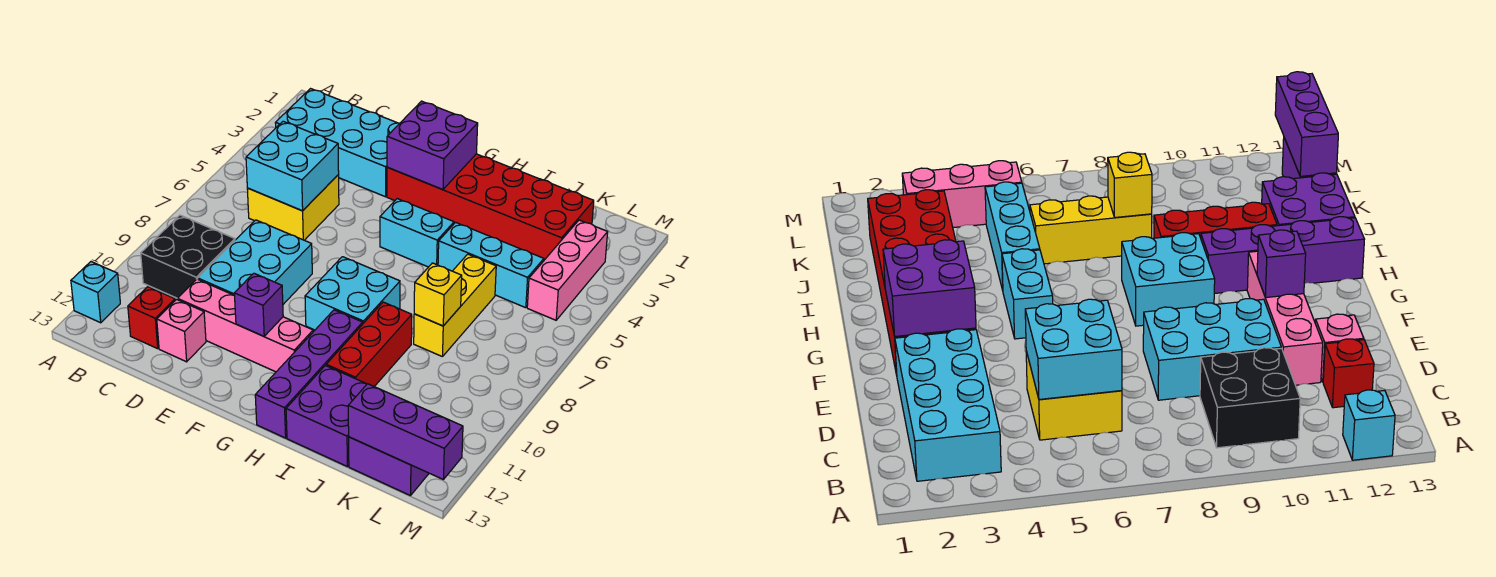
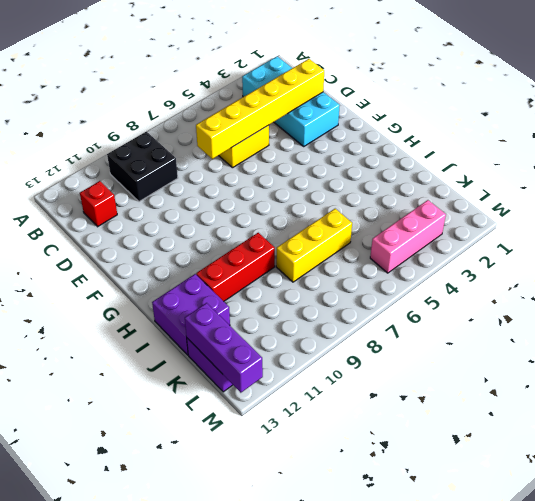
yellow brick D2:D7 level 2 -> cyan brick C5:D6 level 2
none -> cyan brick A12 level 1
none -> cyan brick D8:E10 level 1
none -> pink brick D11:G11 level 1

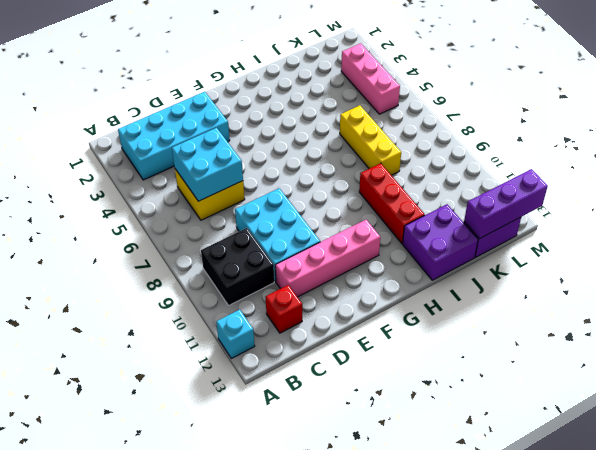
none -> pink brick D12 level 1
none -> red brick F2:K3 level 1
none -> cyan brick G5:H5 level 1

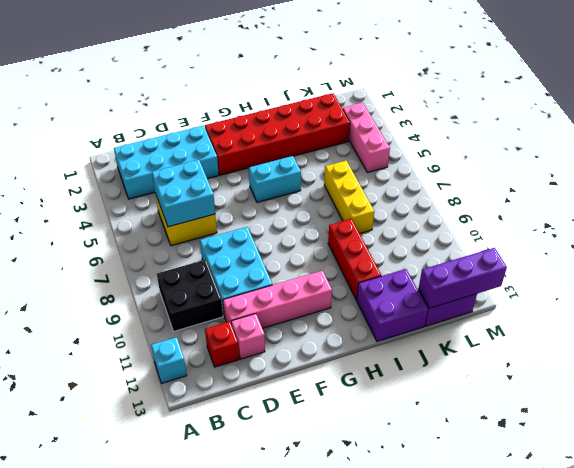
none -> cyan brick G8:H9 level 1
none -> purple brick H10:H13 level 1
none -> cyan brick I5:K5 level 1

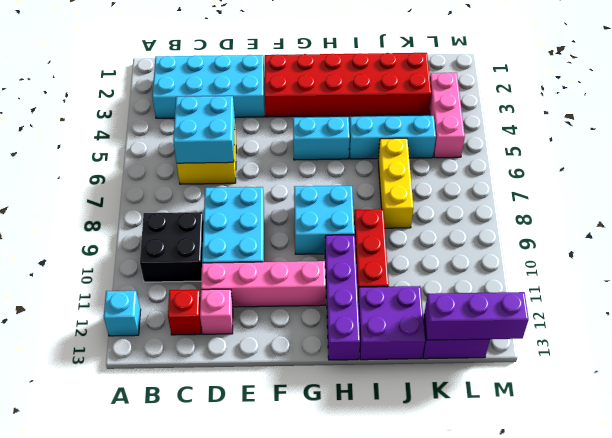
none -> purple brick F2:G3 level 2
none -> purple brick F11 level 2
none -> yellow brick J8 level 2

